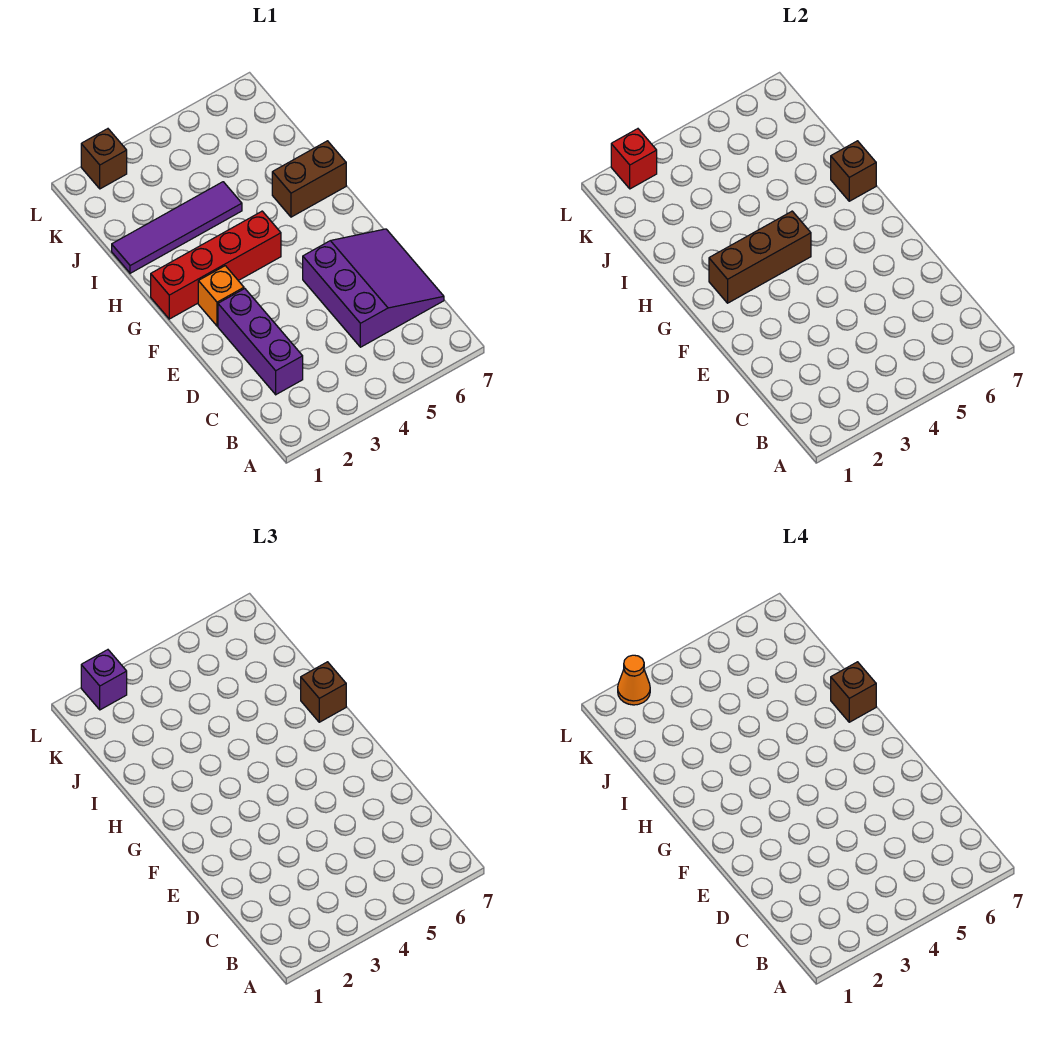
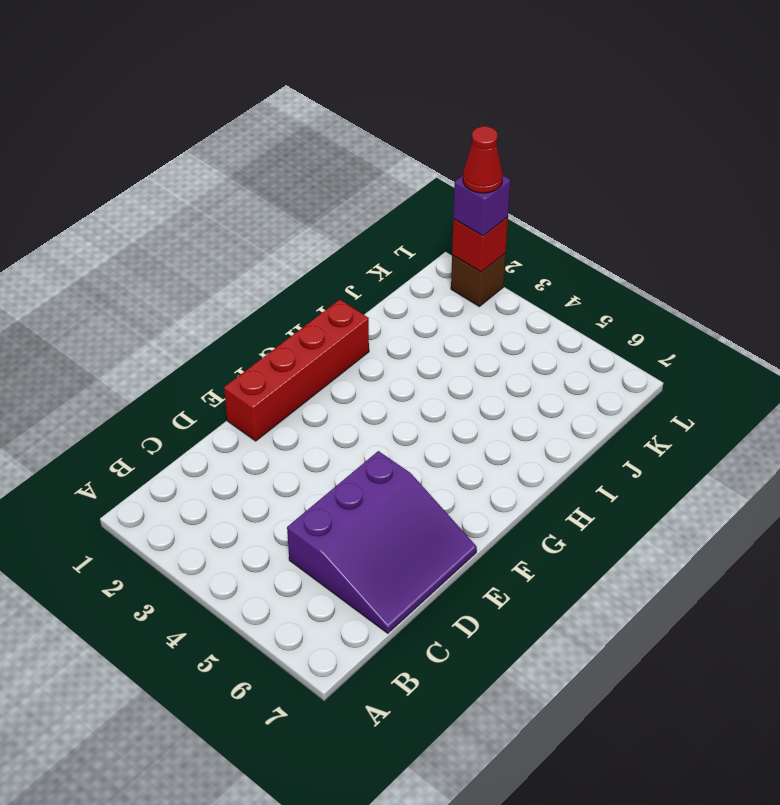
red brick E1:H1 level 1 -> red brick G1:G4 level 1
red cone L2 level 4 -> orange cone L2 level 4
none -> purple brick C2:E2 level 1
none -> orange brick F2 level 1
none -> brown brick H6:H7 level 1

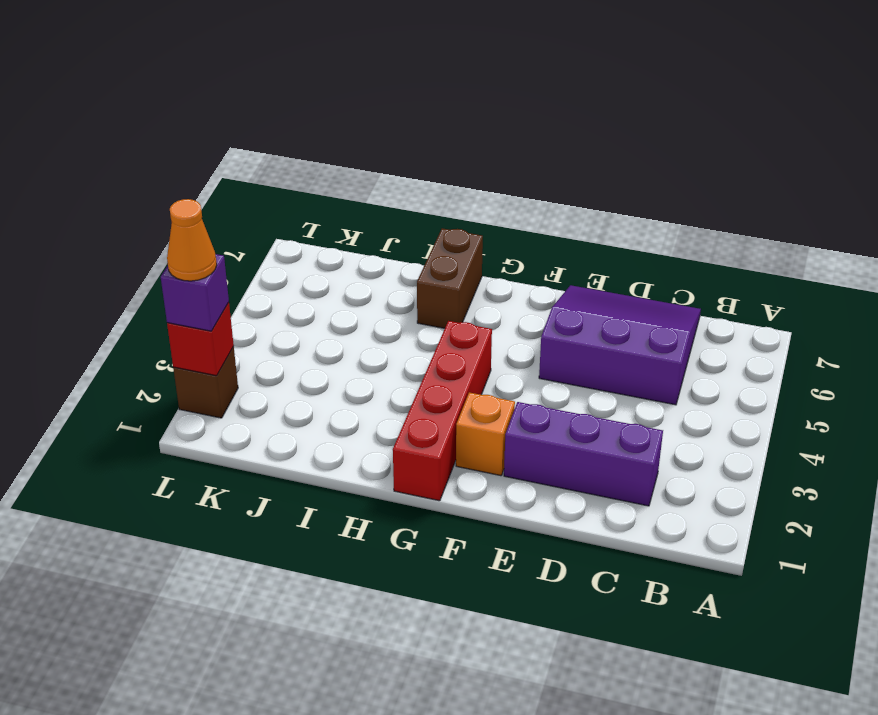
none -> purple tile I1:I4 level 1
none -> brown brick G2:G4 level 2
none -> brown brick H7 level 2

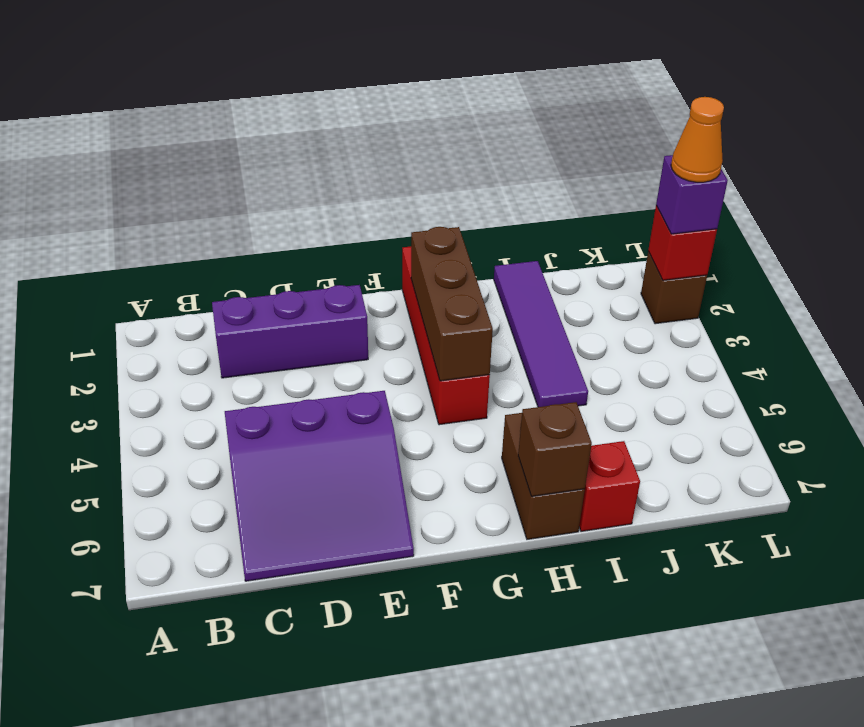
red brick I7 level 1 -> none
none -> orange brick F2 level 1
none -> brown brick H7 level 3
none -> brown brick H7 level 4

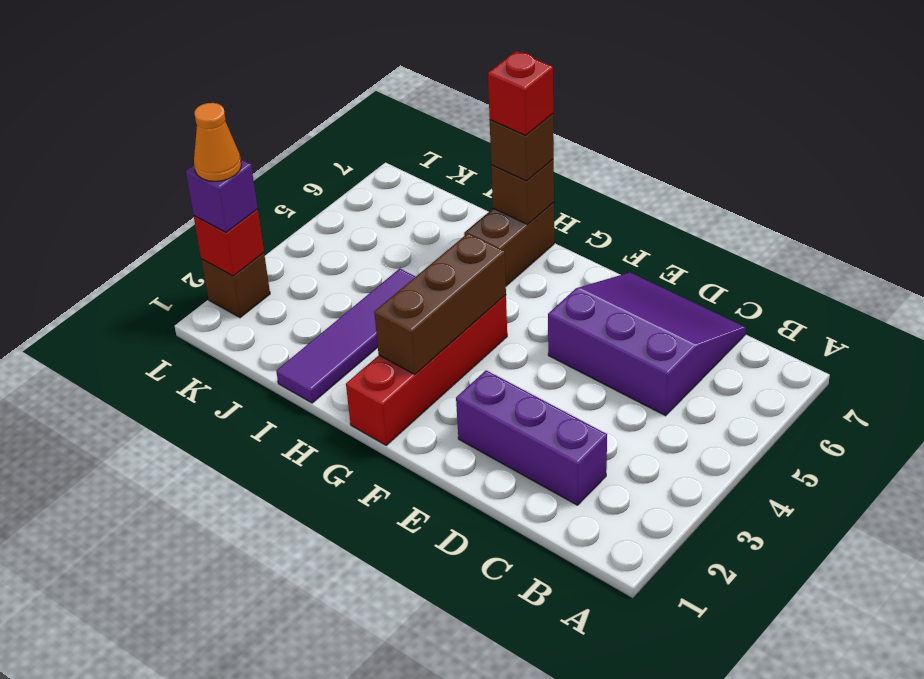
red brick H7 level 4 -> brown brick H7 level 4
none -> orange brick F2 level 1

